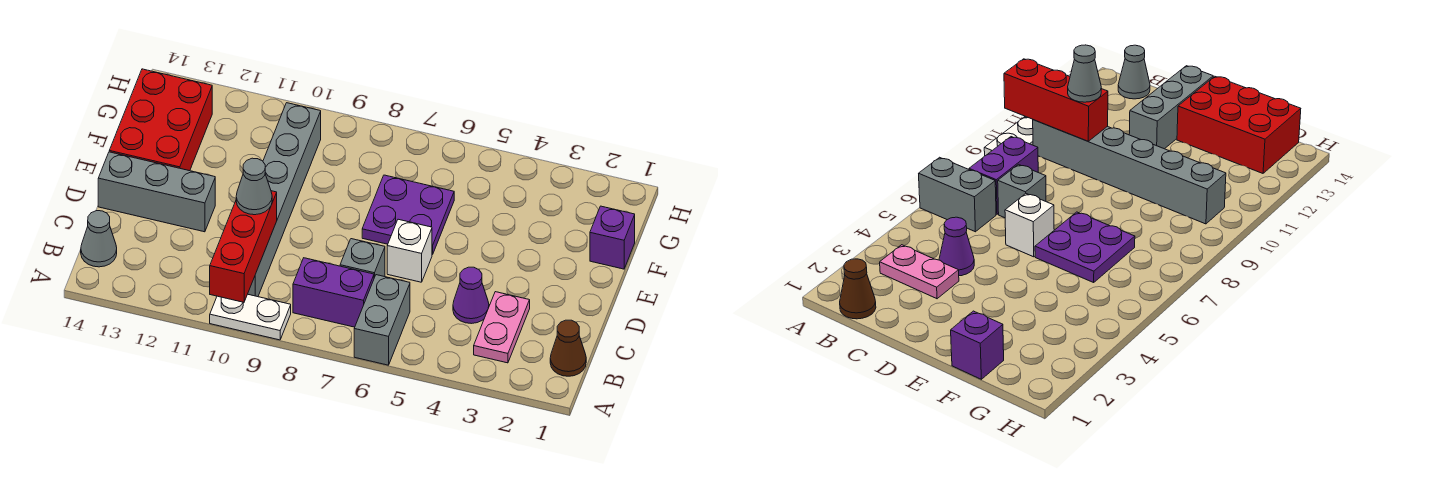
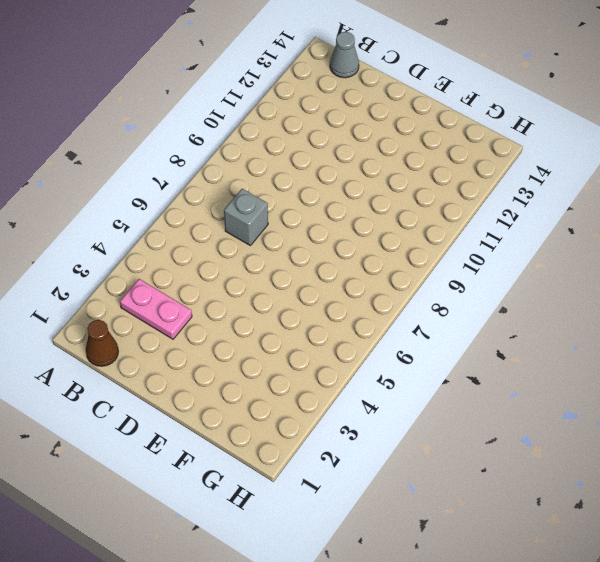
none -> grey brick A6:B6 level 1
none -> white plate A9:A10 level 1
none -> purple brick B7:B8 level 1

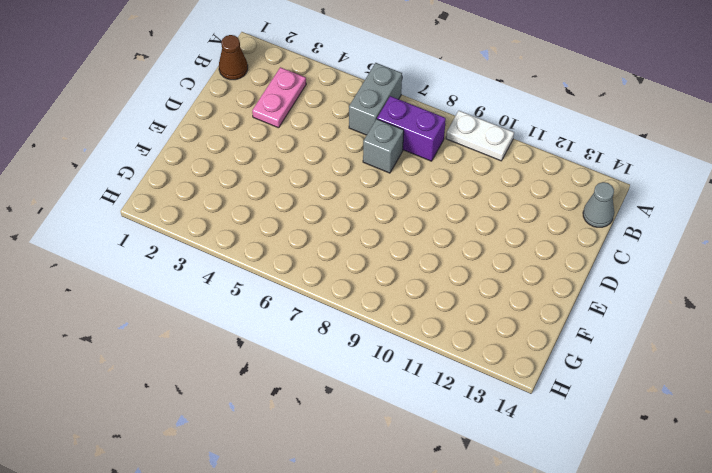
none -> grey brick B10:G10 level 1
none -> purple cone C4 level 1
none -> white brick D6 level 1

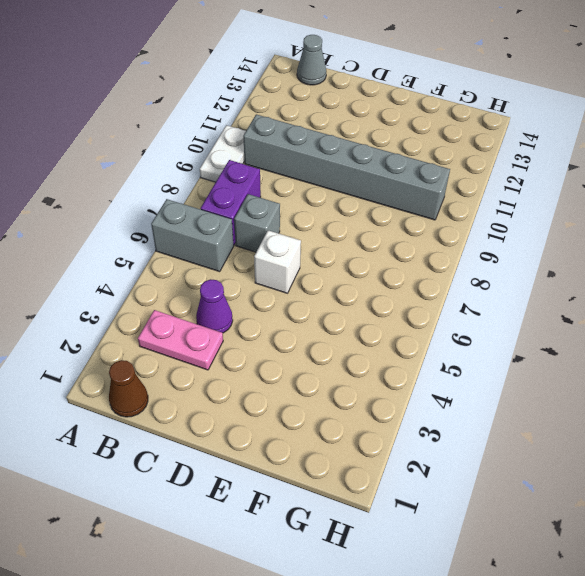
none -> grey brick D12:D14 level 1
none -> purple plate E6:F7 level 1
none -> red brick E13:G14 level 1

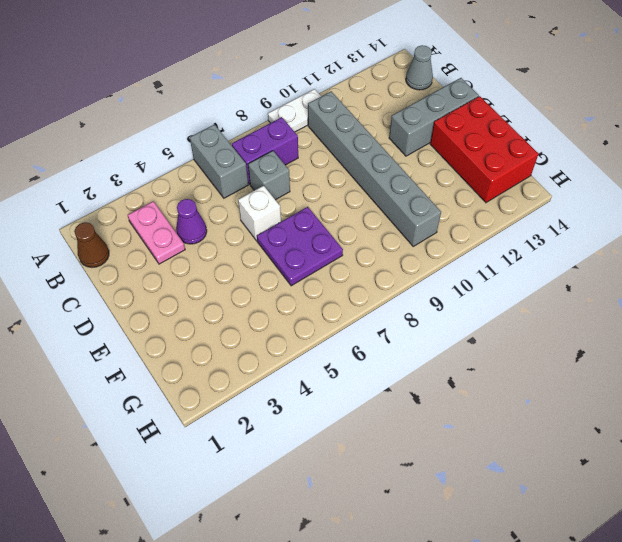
none -> purple brick F1 level 1
none -> red brick A10:C10 level 2
none -> grey cone C10 level 3

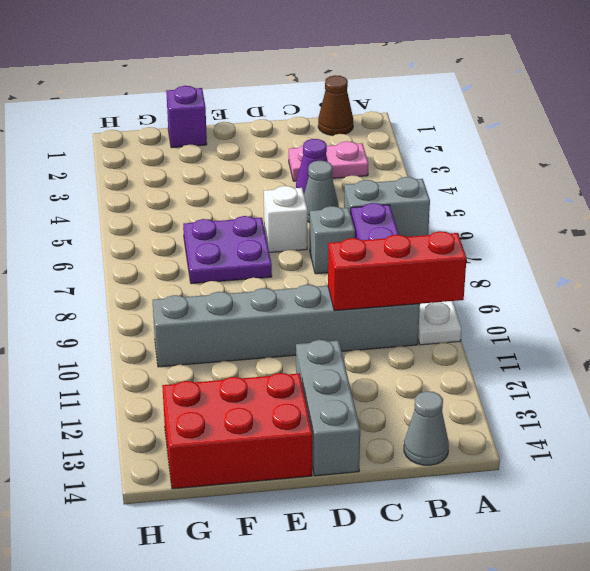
grey cone C5 level 1 -> grey cone C10 level 3

